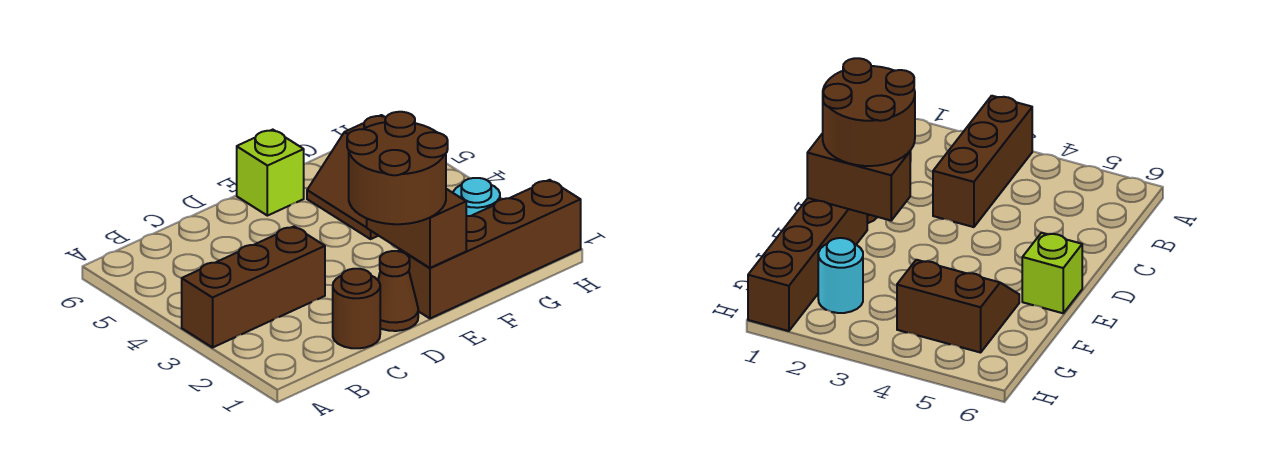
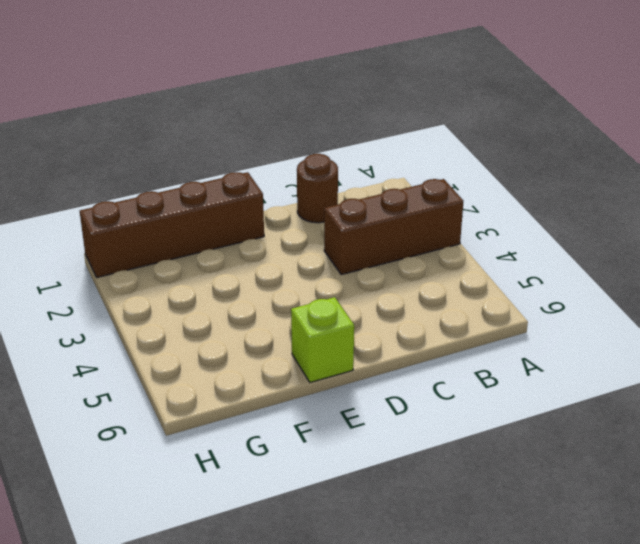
none -> brown cone D1 level 1
none -> brown slope F4:G5 level 1 top G

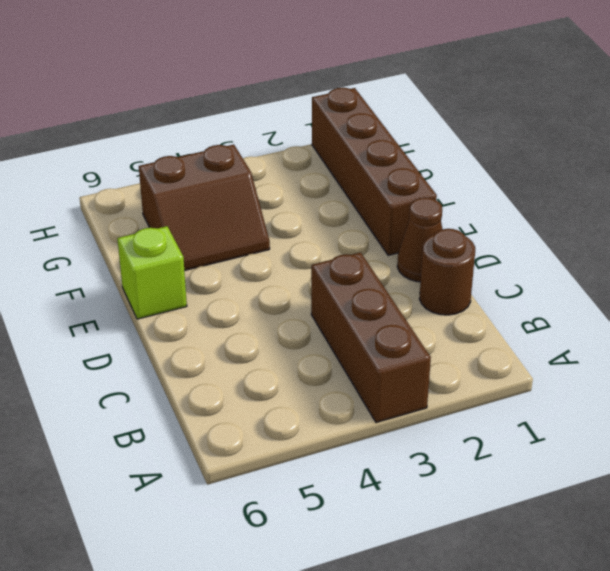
none -> cyan round brick G2 level 1
none -> brown brick E1:E2 level 2

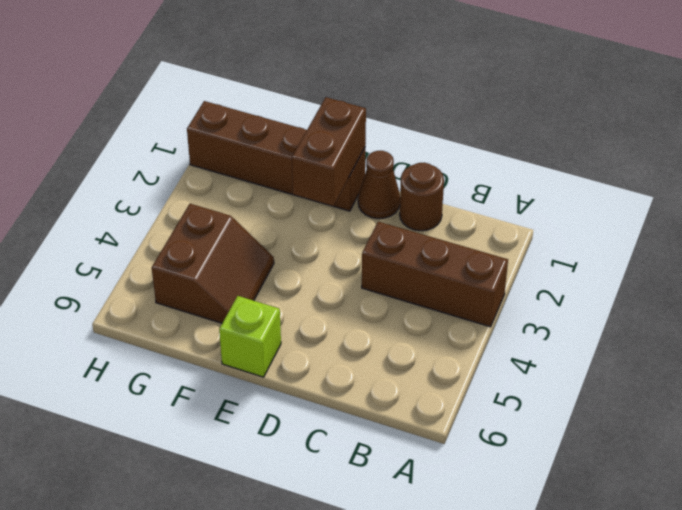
none -> cyan round brick G2 level 1
none -> brown round brick D1:E2 level 3

